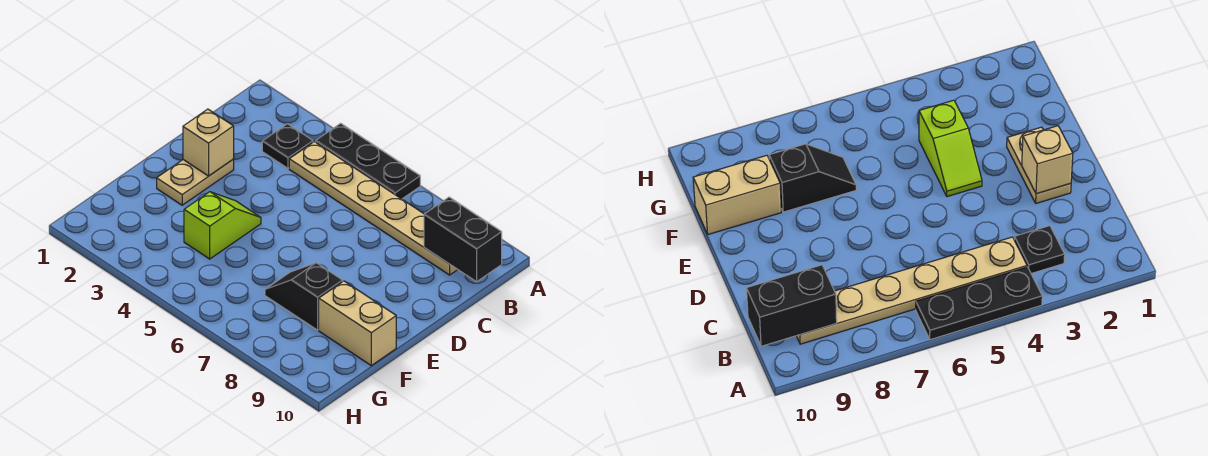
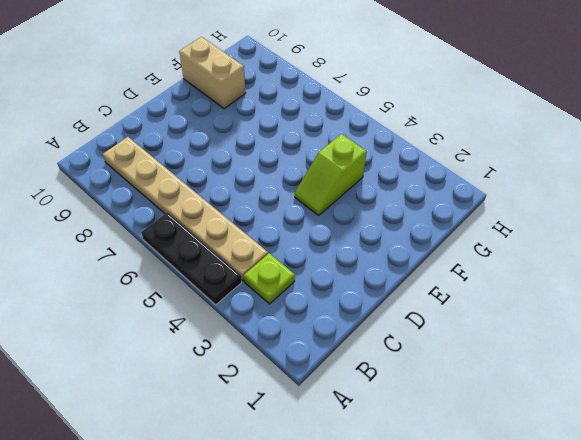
lime plate B3 level 1 -> black plate B3 level 1
none -> tan plate D2:E2 level 1
none -> black slope F7:F8 level 1 top 8

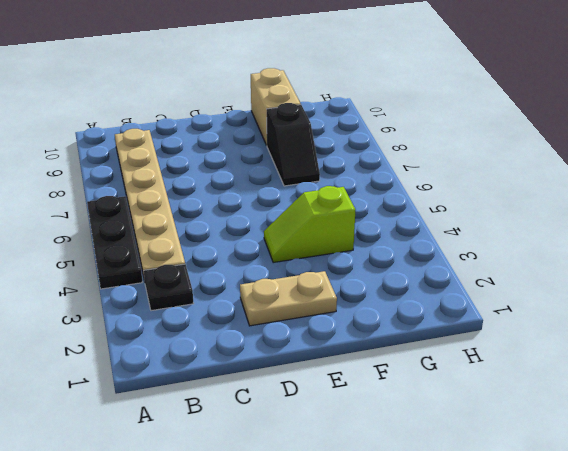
none -> black brick B9:B10 level 2
none -> tan brick D2 level 2

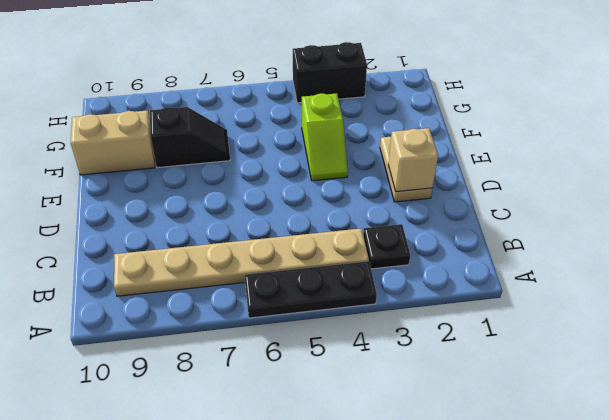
black brick H3:H4 level 1 -> black brick B9:B10 level 2

